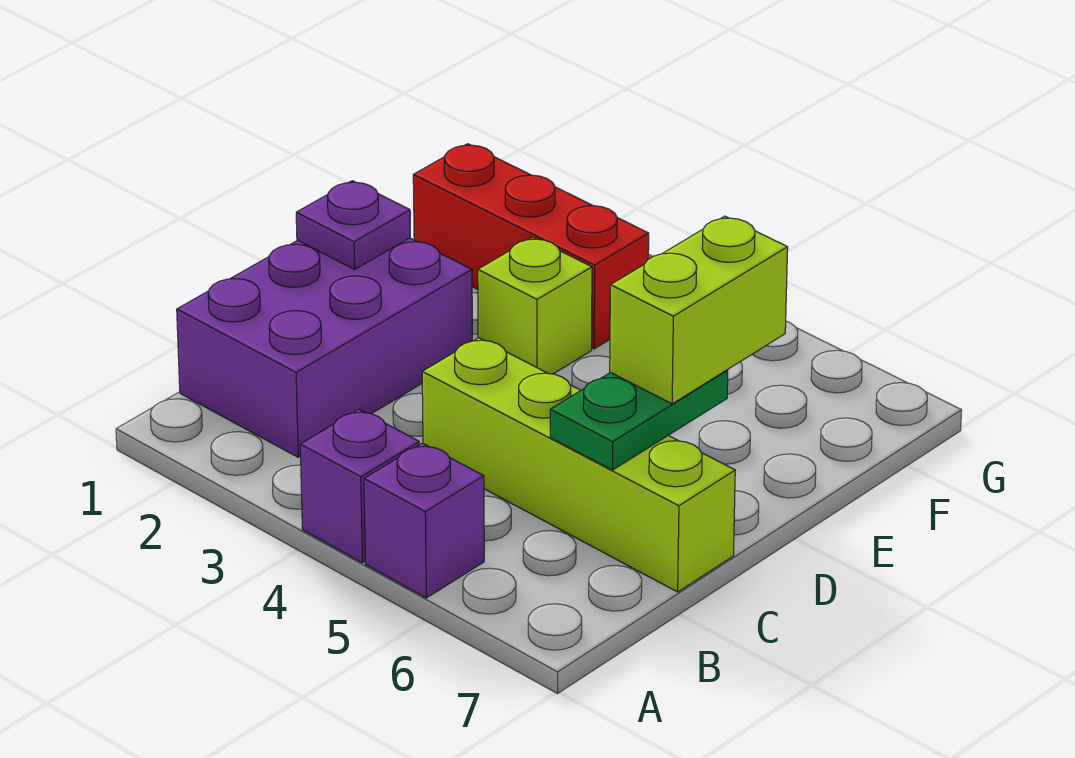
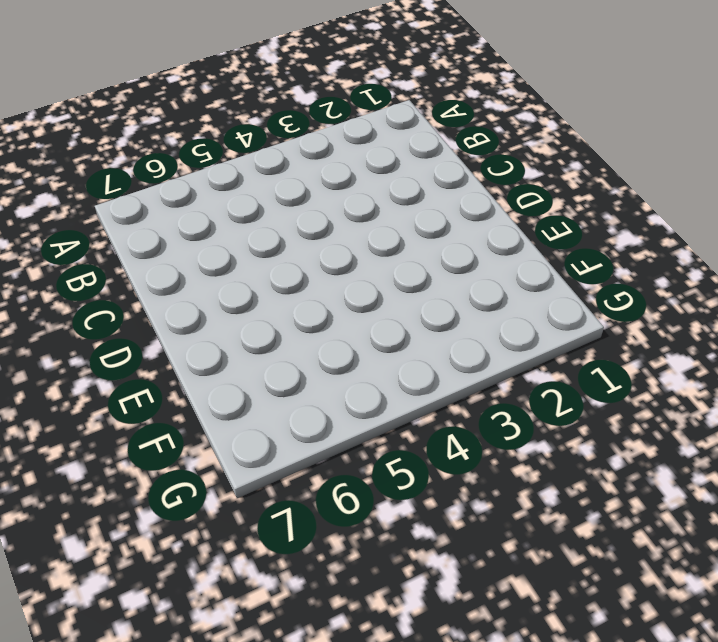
none -> purple brick A4 level 1
none -> purple brick A5 level 1

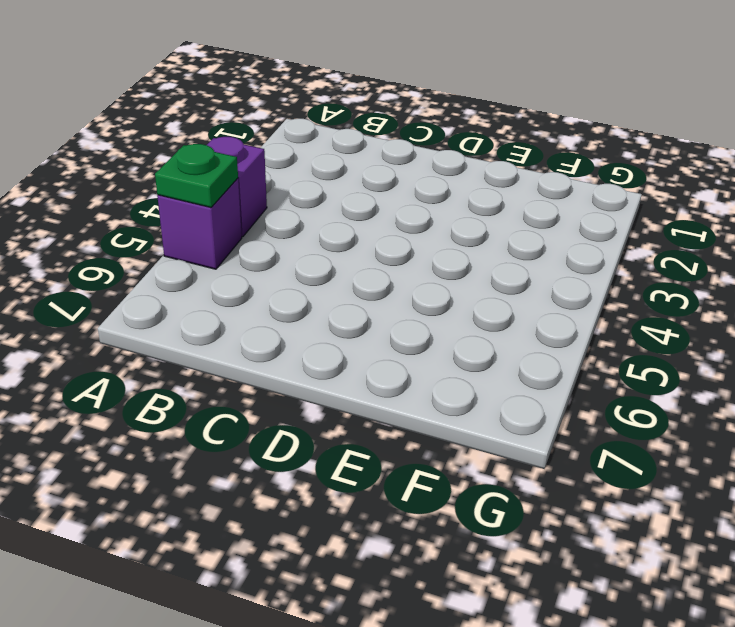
green plate A5 level 2 -> none
none -> purple brick B1:D2 level 1
none -> lime brick C4:C7 level 1

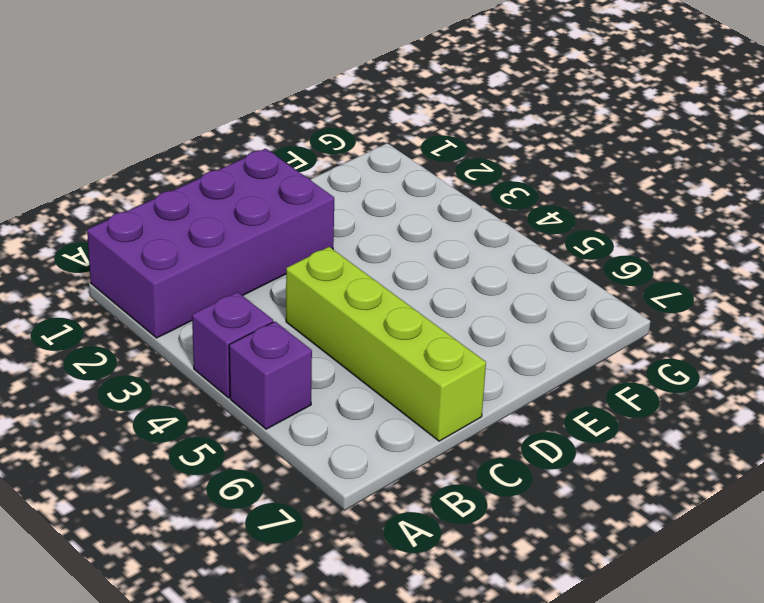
purple brick A1:D2 level 1 -> purple brick B1:D2 level 1
none -> lime brick E3 level 1
none -> red brick F1:F3 level 1

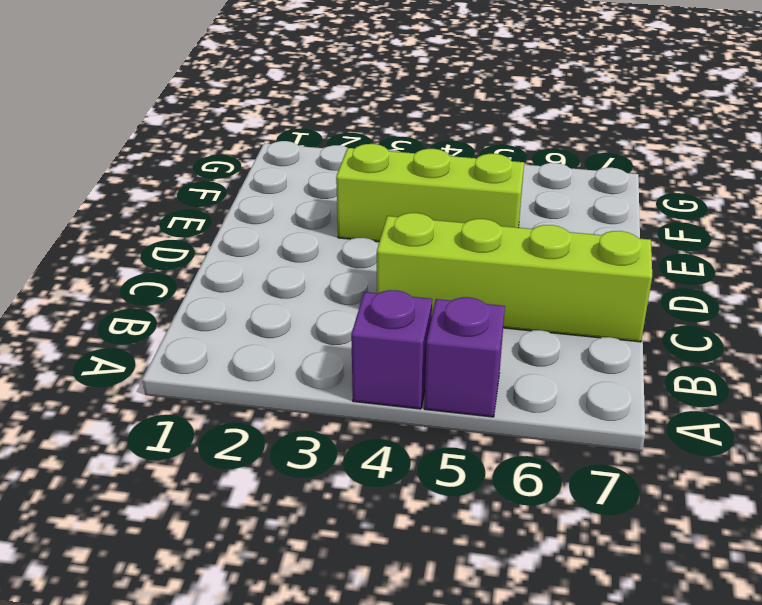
lime brick E3:E5 level 1 -> lime brick E3 level 1
none -> purple brick B1:D2 level 1
none -> red brick F1:F3 level 1

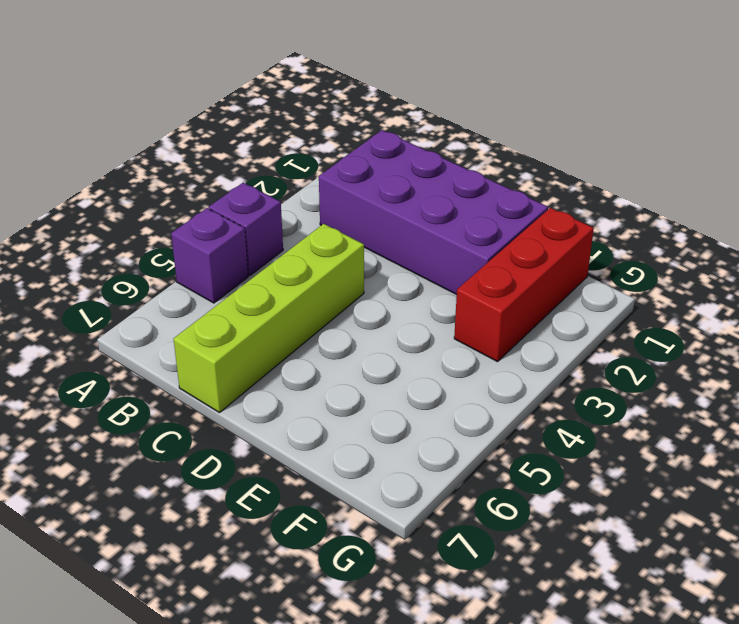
purple brick B1:E2 level 1 -> purple brick B1:D2 level 1
none -> lime brick E3 level 1
none -> green plate C6:D6 level 2

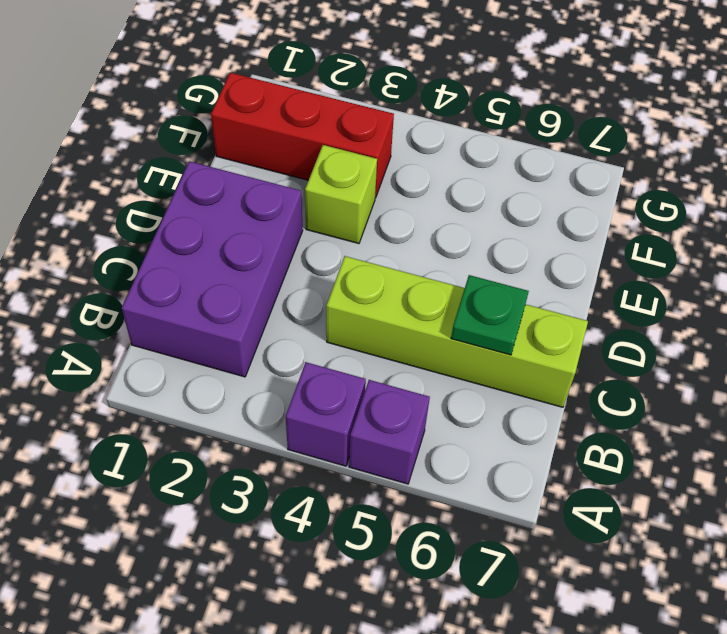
green plate C6 level 2 -> green plate C6:D6 level 2
none -> purple plate D1 level 2
none -> lime brick D6:E6 level 3

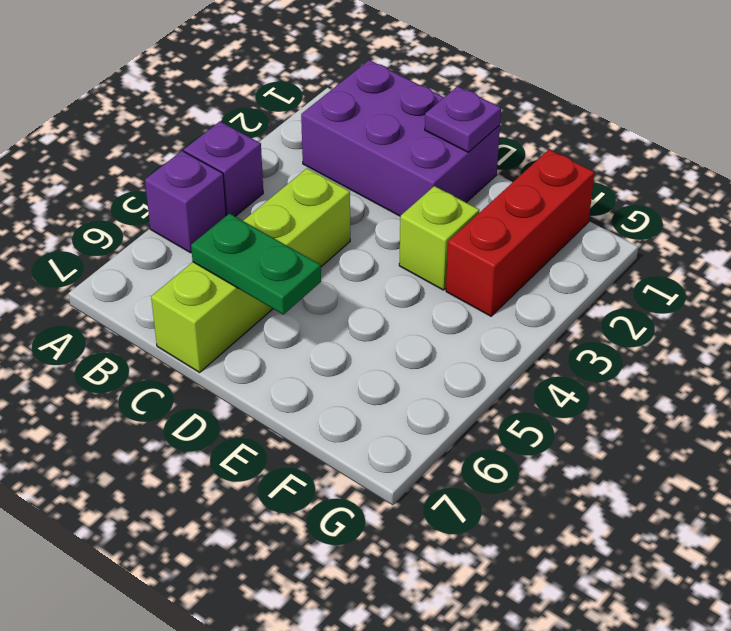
none -> lime brick D6:E6 level 3

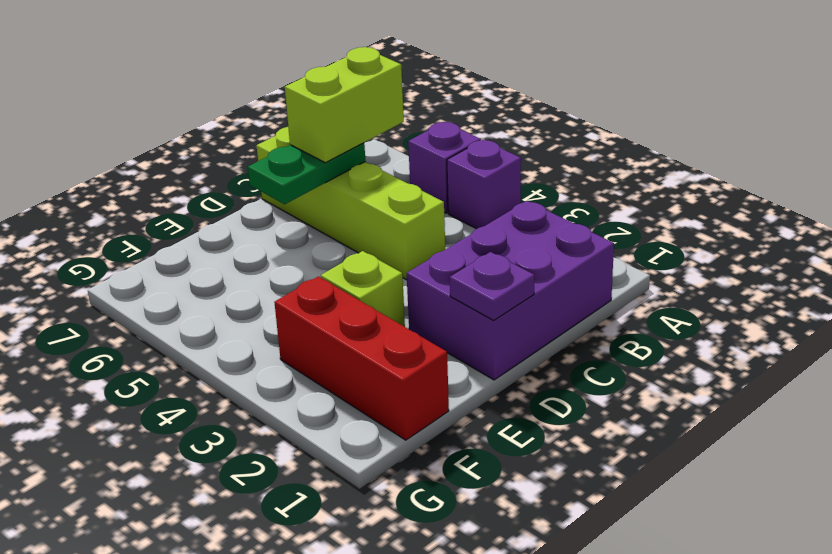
lime brick B6:C6 level 3 -> lime brick D6:E6 level 3

